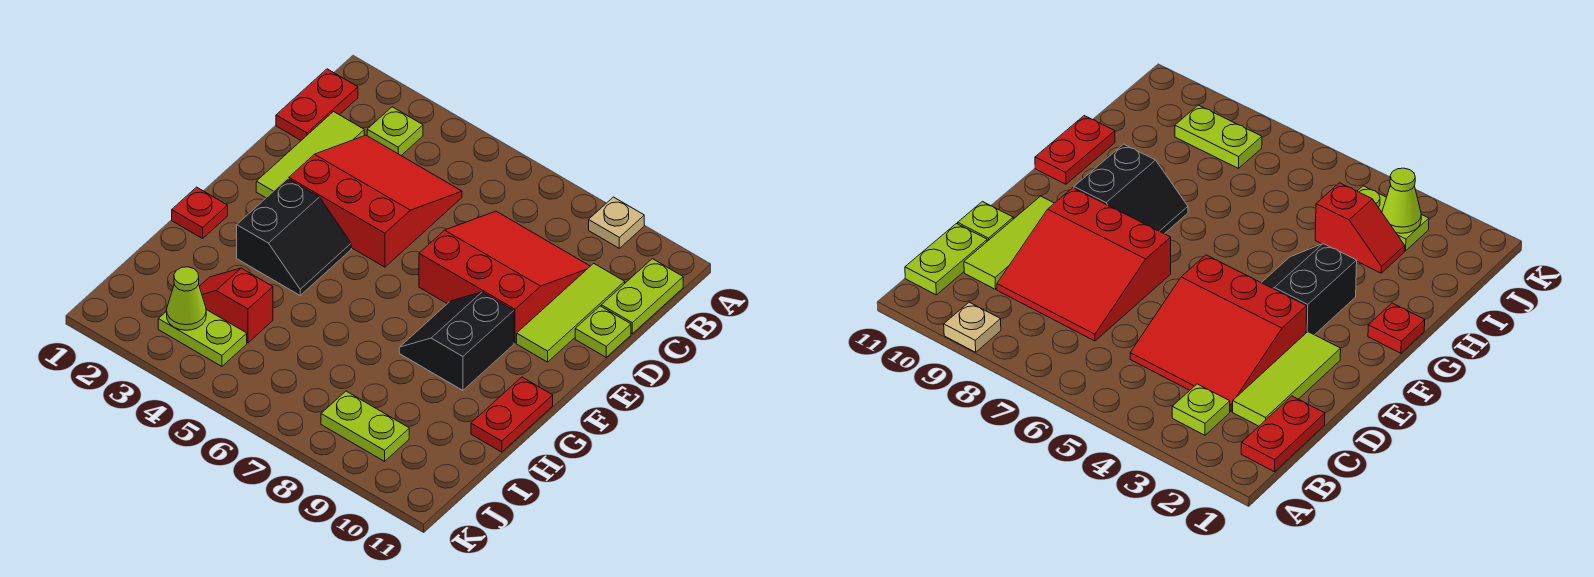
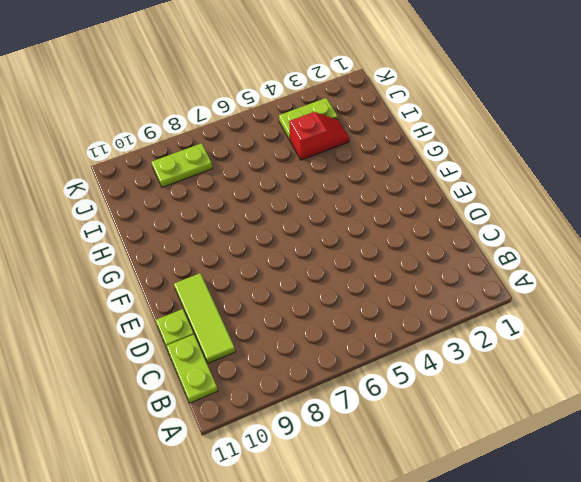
none -> tan plate A9 level 1
none -> red plate B1:C1 level 1
none -> lime plate B3 level 1

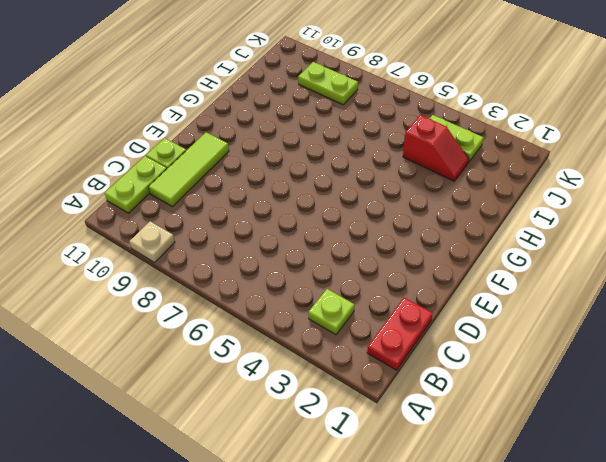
none -> lime tile C2:E2 level 1
none -> red slope C3:E5 level 1 top E
none -> red slope C7:E9 level 1 top E

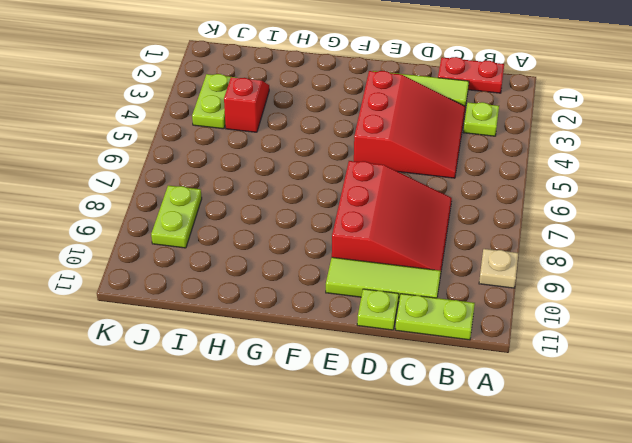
none -> black slope F3:G4 level 1 top 3
none -> black slope F8:G9 level 1 top 9
none -> red plate G1 level 1

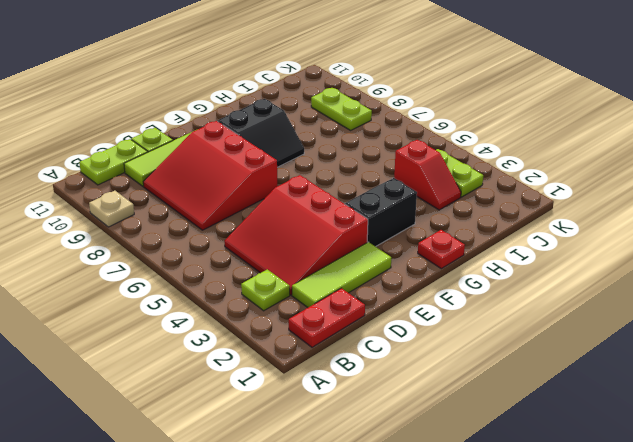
none -> red plate G11:H11 level 1
none -> lime cone J3 level 2

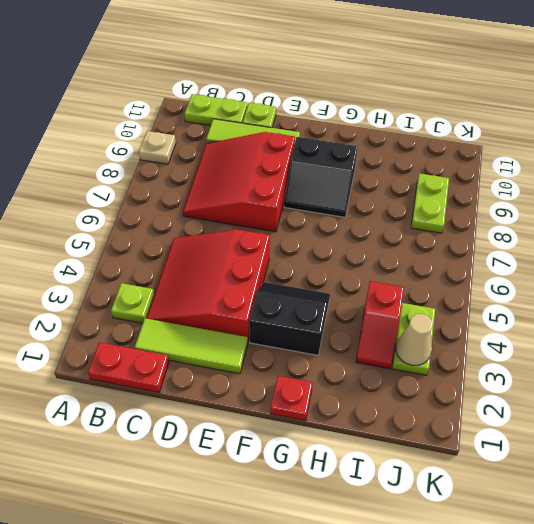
tan cone J3 level 2 -> lime cone J3 level 2
none -> red plate G11:H11 level 1

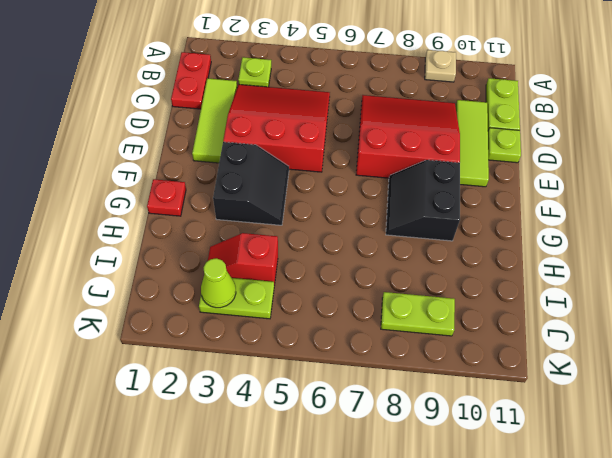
none -> red plate G11:H11 level 1

